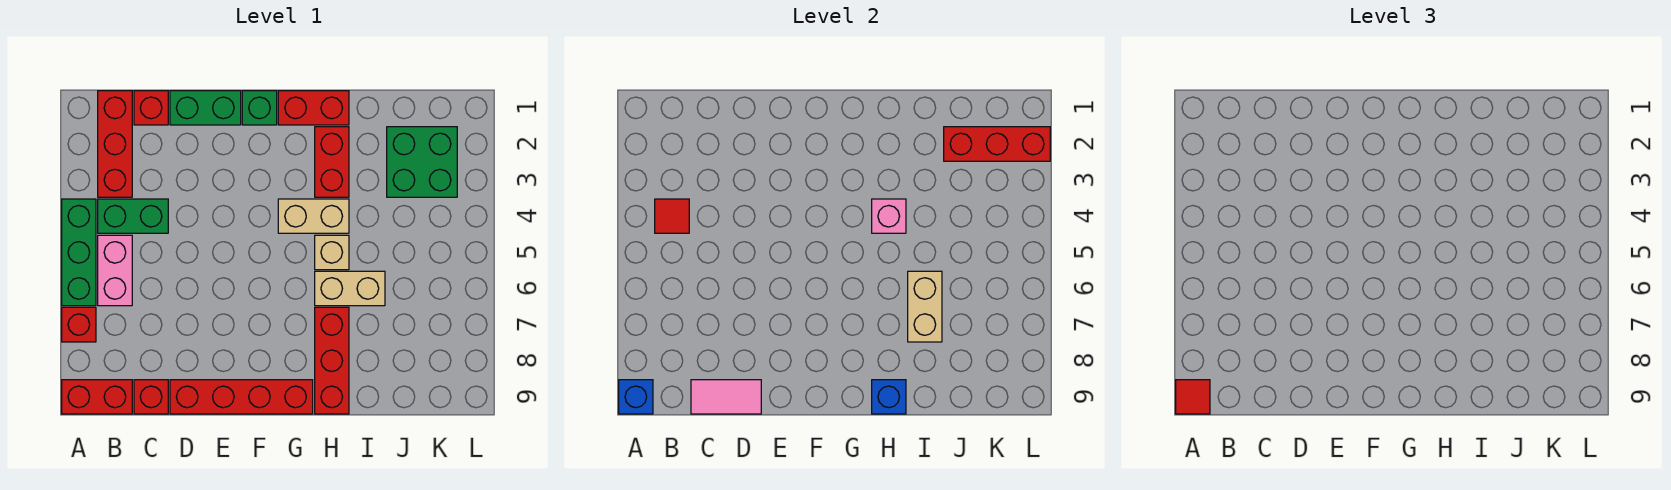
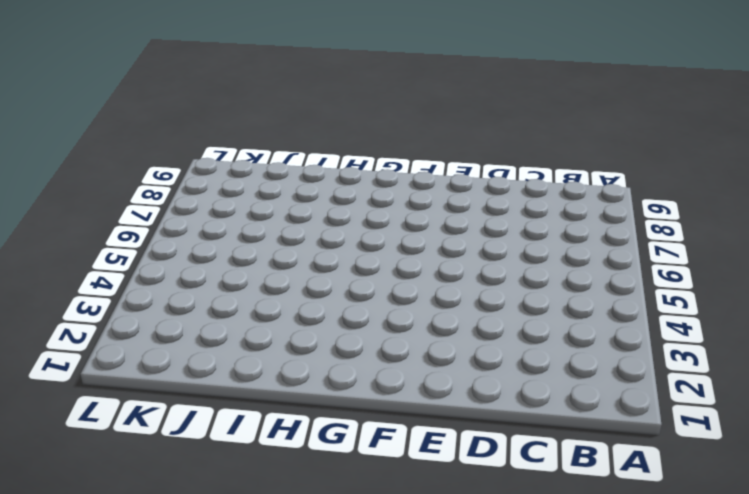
none -> green brick A4:A6 level 1
none -> red brick A7 level 1
none -> red brick A9:B9 level 1

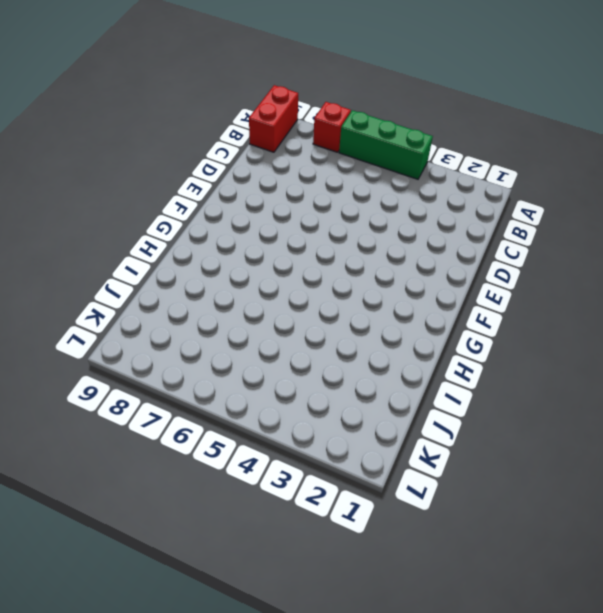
none -> red brick B1:B3 level 1
none -> green brick B4:C4 level 1
none -> pink brick B5:B6 level 1

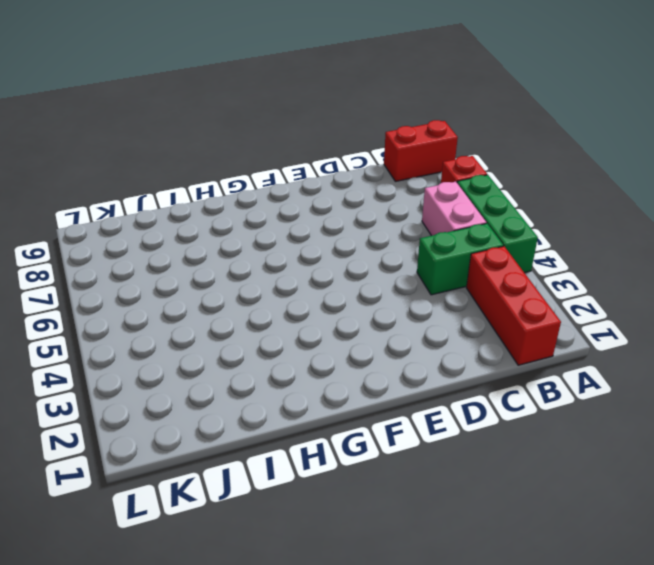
none -> red brick C1 level 1
none -> red brick C9 level 1
none -> green brick D1:E1 level 1

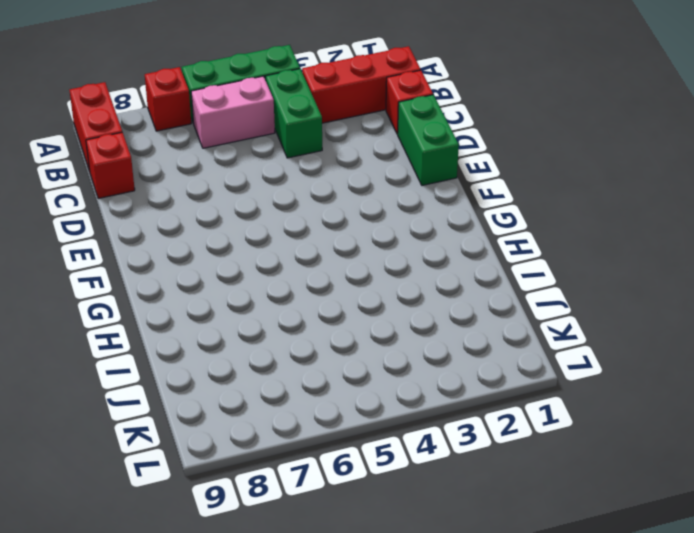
none -> red brick D9:G9 level 1
none -> green brick F1 level 1
none -> red brick G1:H1 level 1

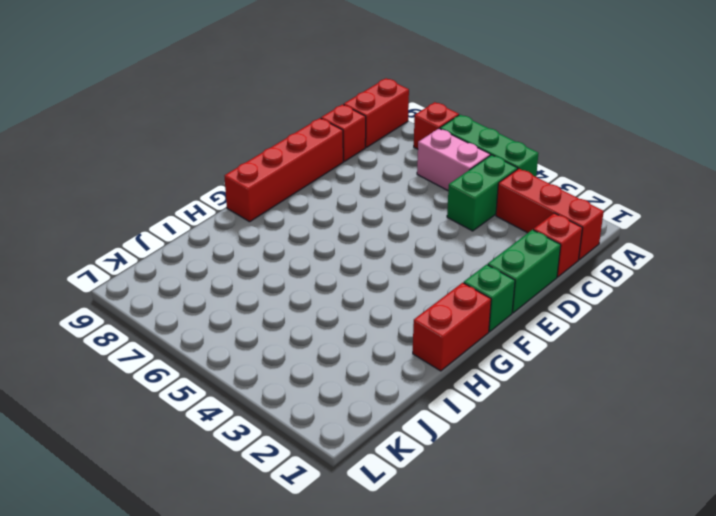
none -> tan brick G4:H4 level 1
none -> red brick H2:H3 level 1
none -> tan brick H5 level 1

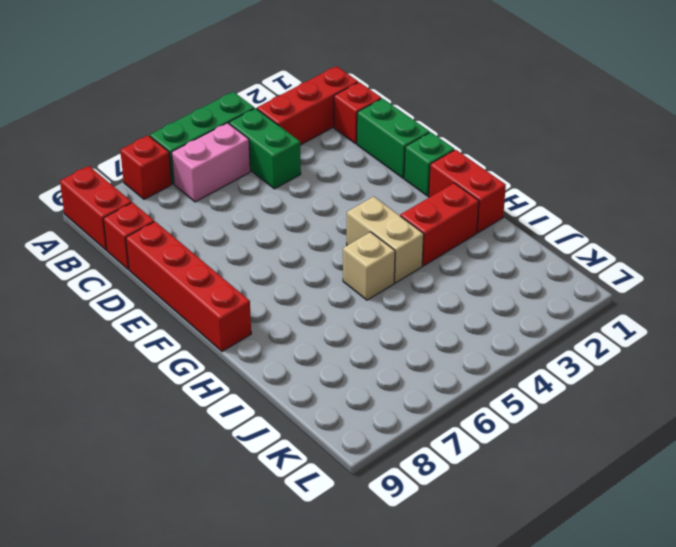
none -> tan brick H6:I6 level 1
none -> red brick H7:H9 level 1
none -> green brick J2:K3 level 1

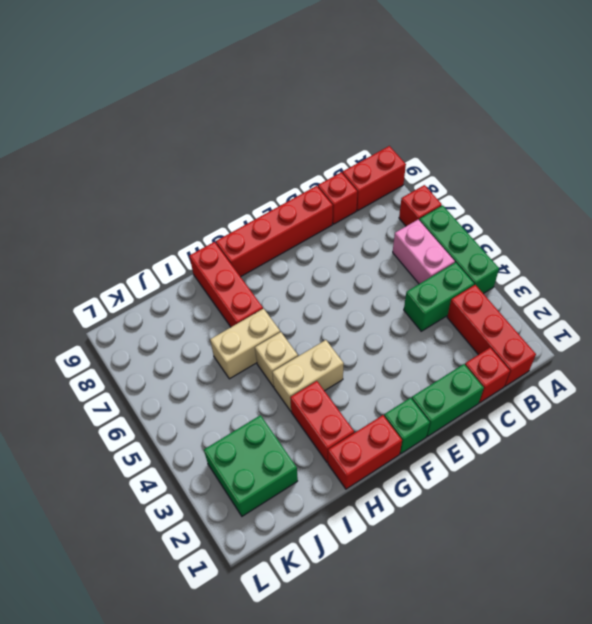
none -> blue brick A9 level 2
none -> red tile B4 level 2
none -> pink tile C9:D9 level 2

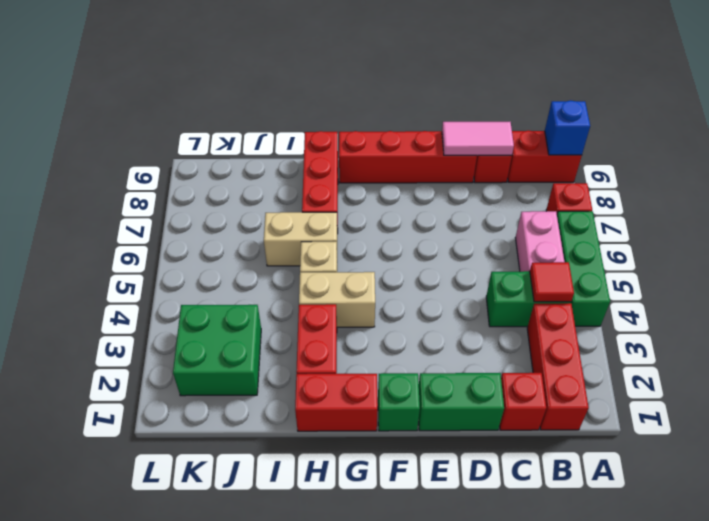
none -> pink brick H4 level 2
none -> blue brick H9 level 2
none -> tan brick I6:I7 level 2

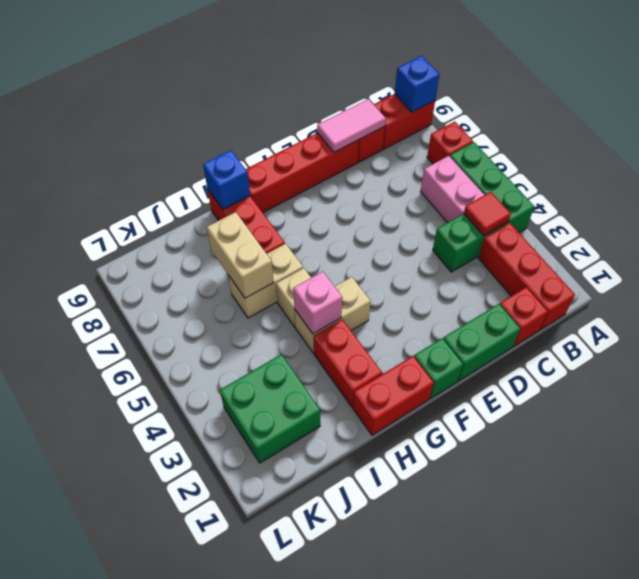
none -> red brick J2:L2 level 2
none -> red tile A9 level 3

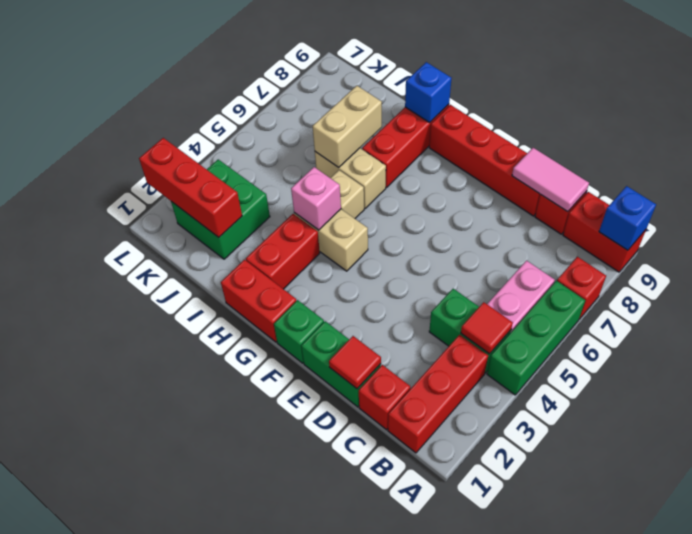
red tile D1 level 2 -> red tile A9 level 3

